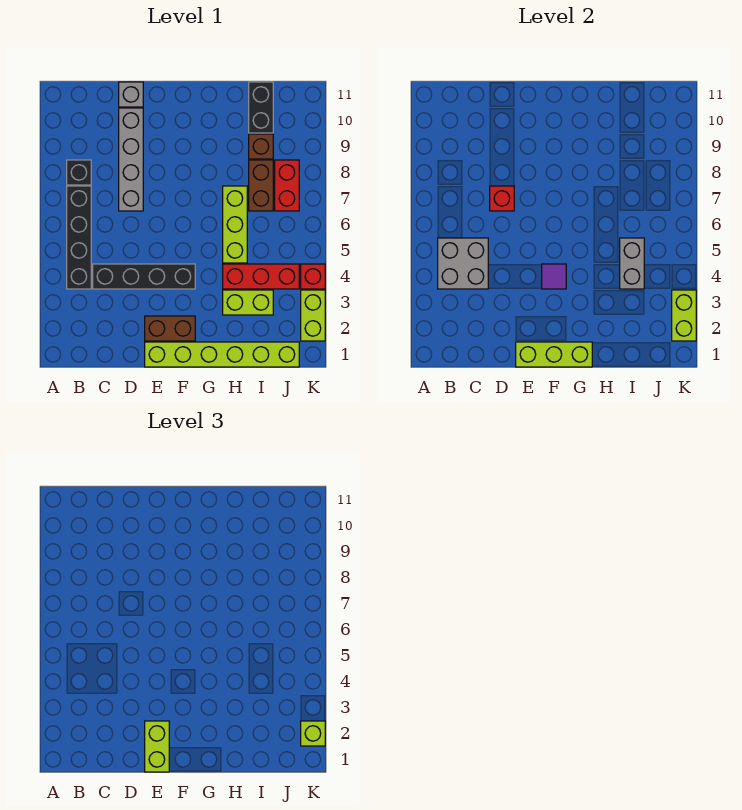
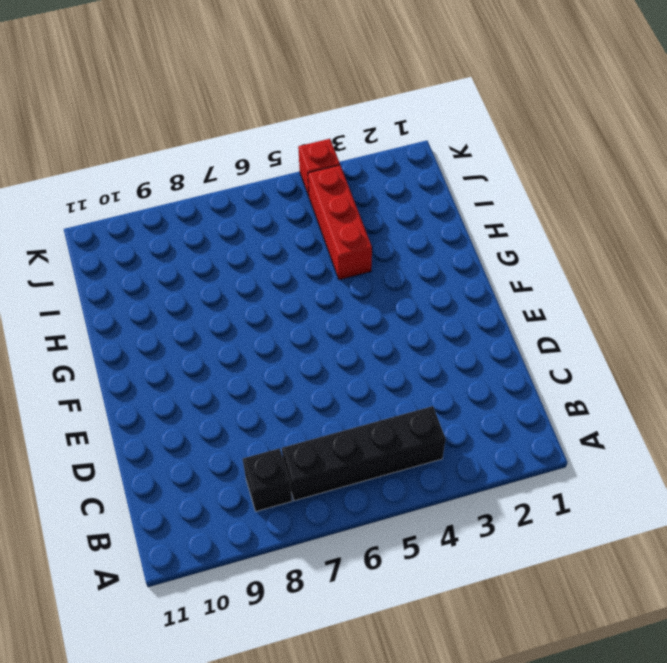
none -> black brick C4:F4 level 1
none -> grey brick D7:D10 level 1
none -> grey brick D11 level 1

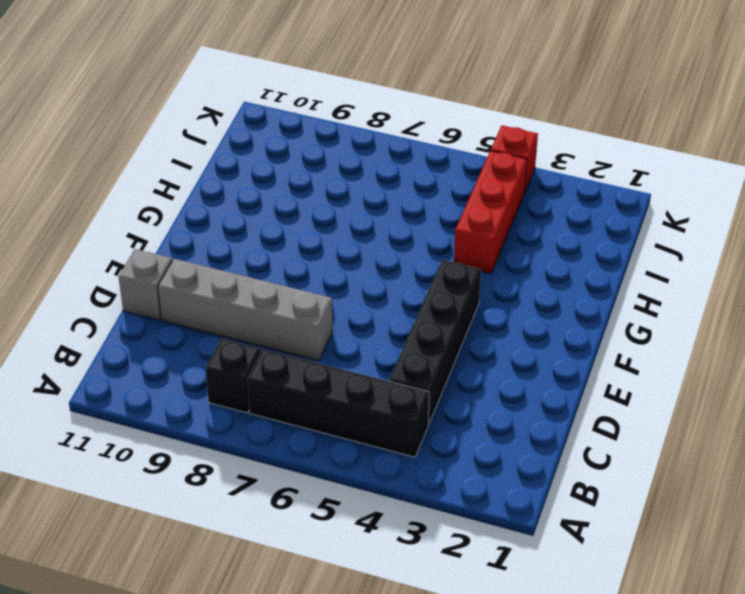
none -> lime brick E1:J1 level 1
none -> brown brick E2:F2 level 1
none -> lime brick H3:I3 level 1

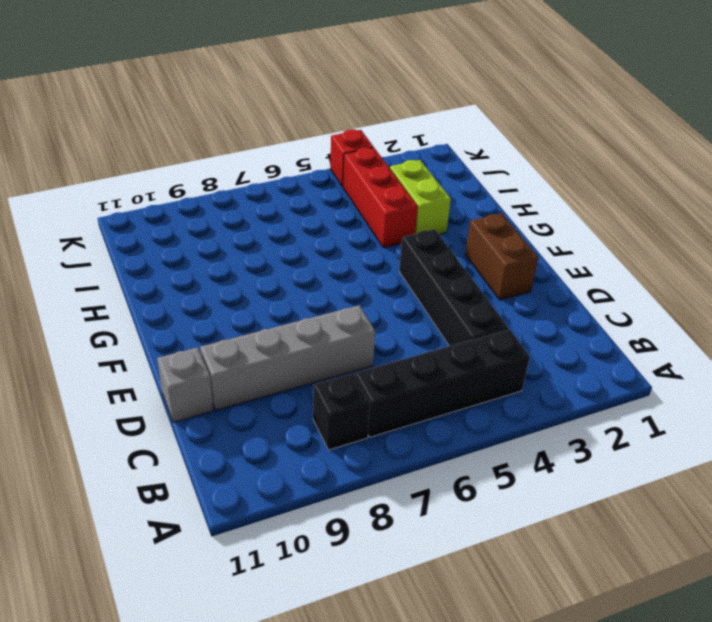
none -> lime brick E1:J1 level 1
none -> lime brick H5:H7 level 1
none -> brown brick I7:I8 level 1

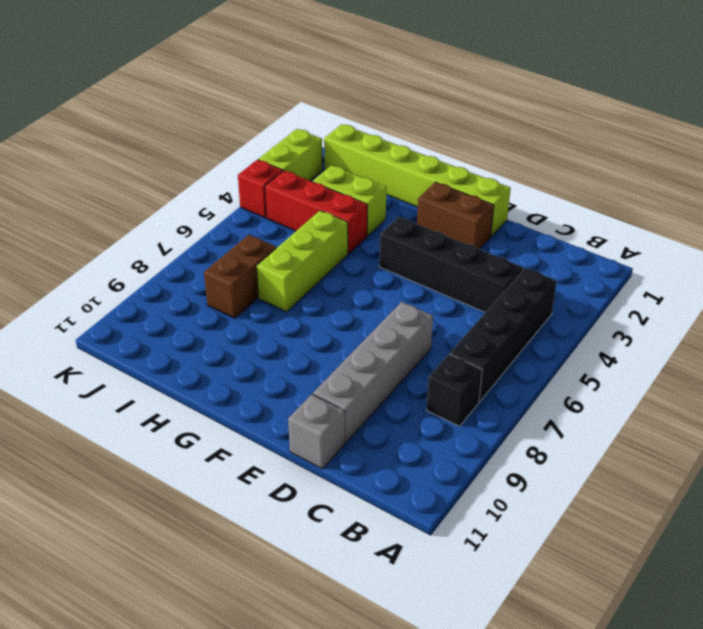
none -> brown brick I9 level 1
none -> black brick I10:I11 level 1
none -> red brick J7:J8 level 1

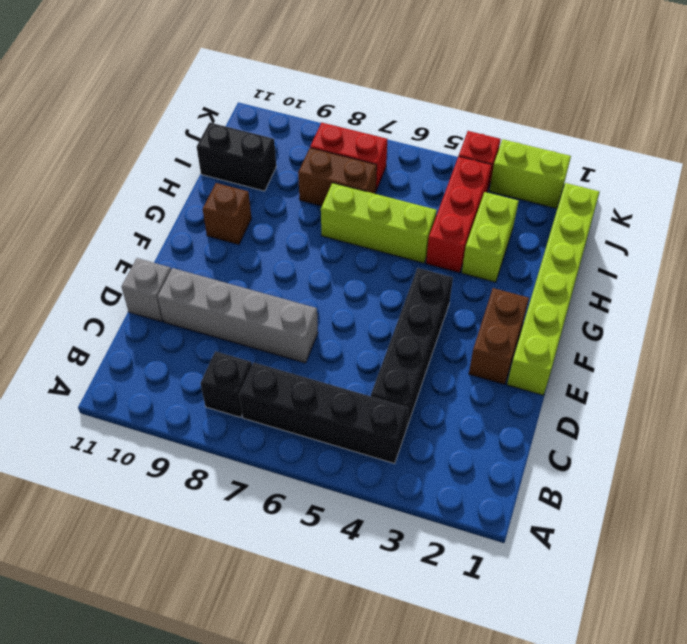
brown brick G10 level 1 -> brown brick I9 level 1
none -> grey brick B4:C5 level 2
none -> red brick D7 level 2
none -> lime brick E1:G1 level 2

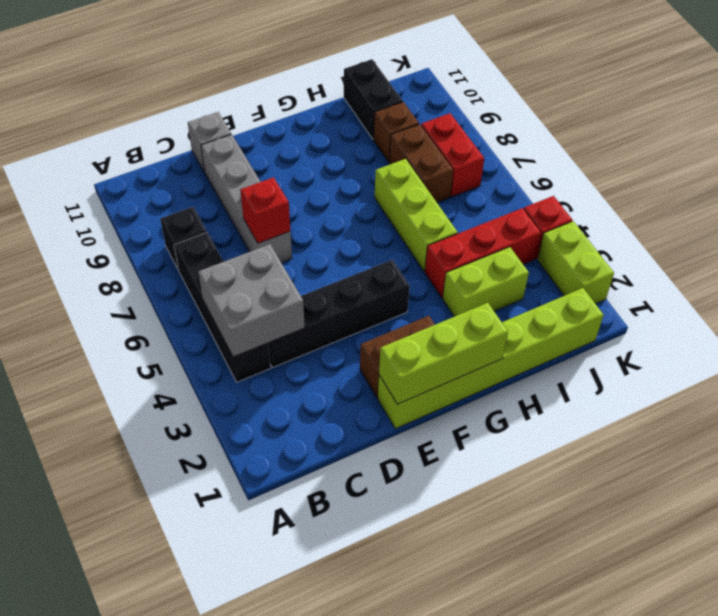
none -> purple tile F4 level 2
none -> grey brick I4:I5 level 2
none -> lime brick K2:K3 level 2

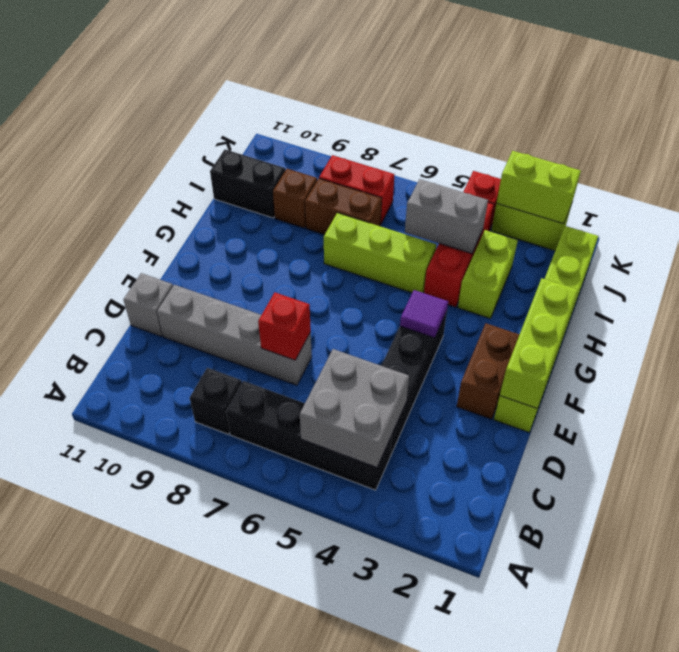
none -> lime brick E1:E2 level 3
none -> lime brick K2 level 3

